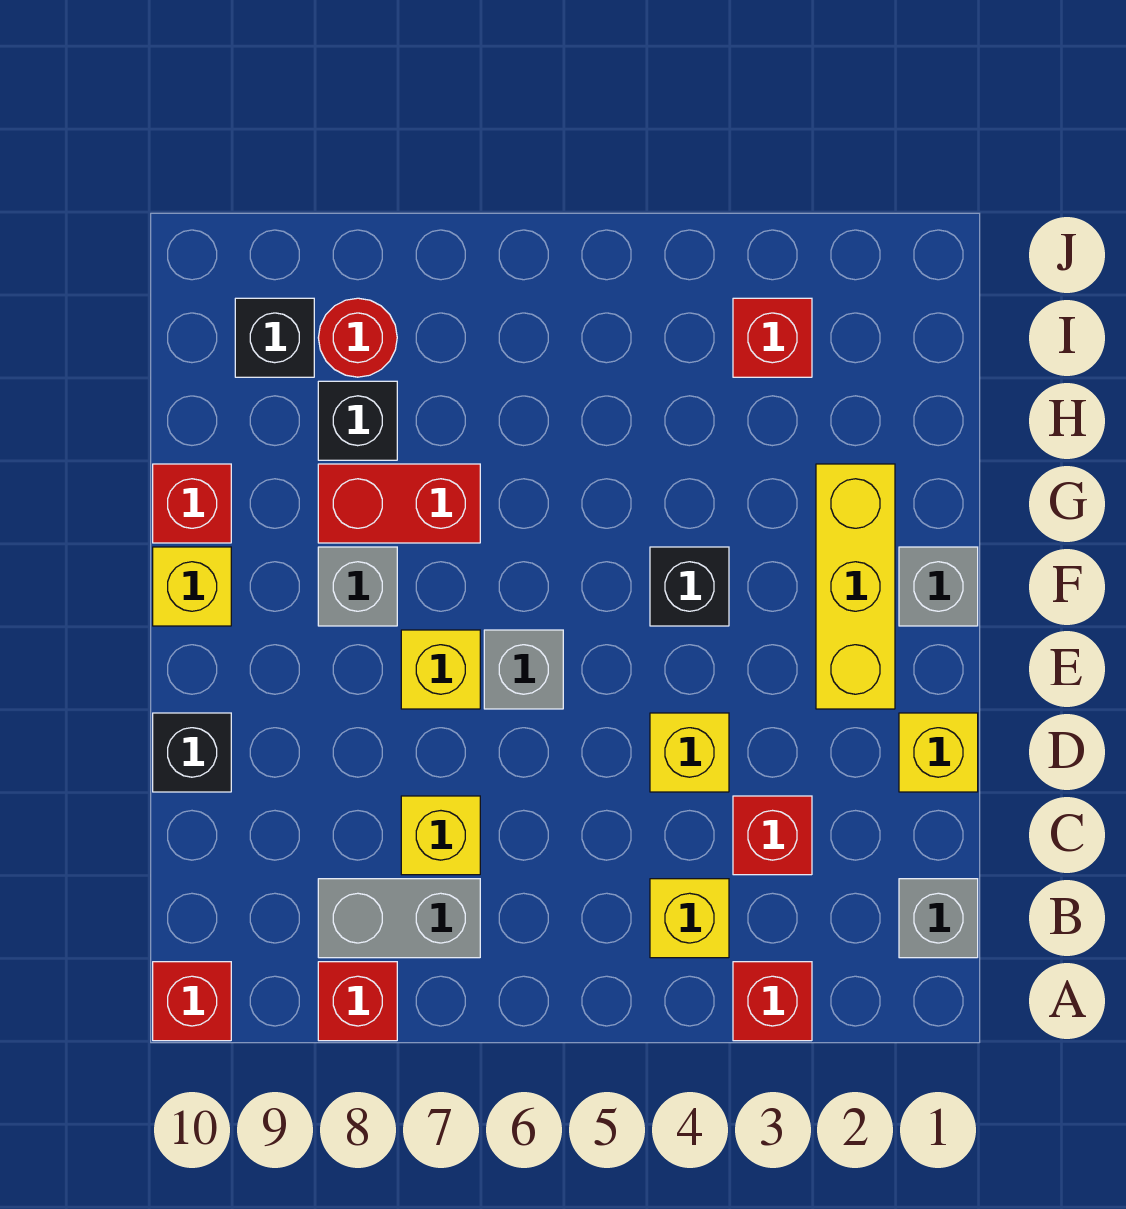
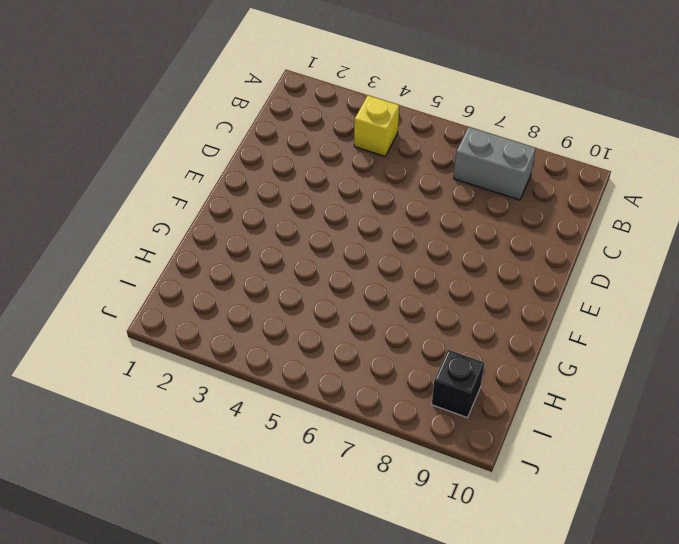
none -> red brick A3 level 1
none -> red brick A8 level 1
none -> red brick A10 level 1

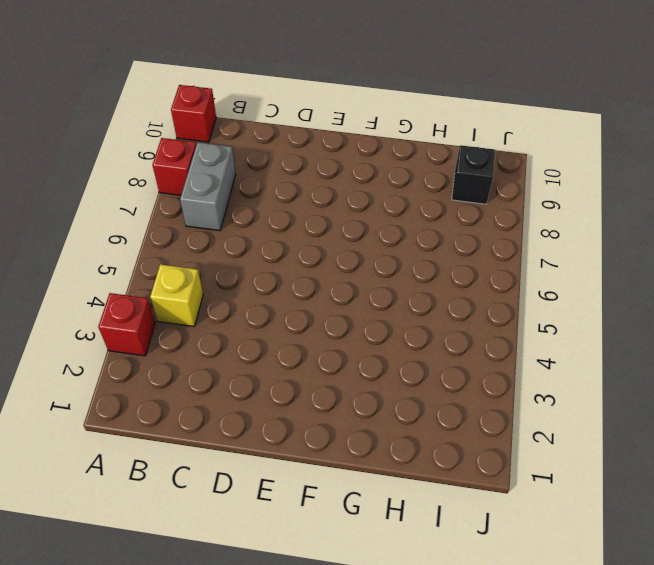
none -> grey brick B1 level 1
none -> red brick C3 level 1
none -> yellow brick C7 level 1

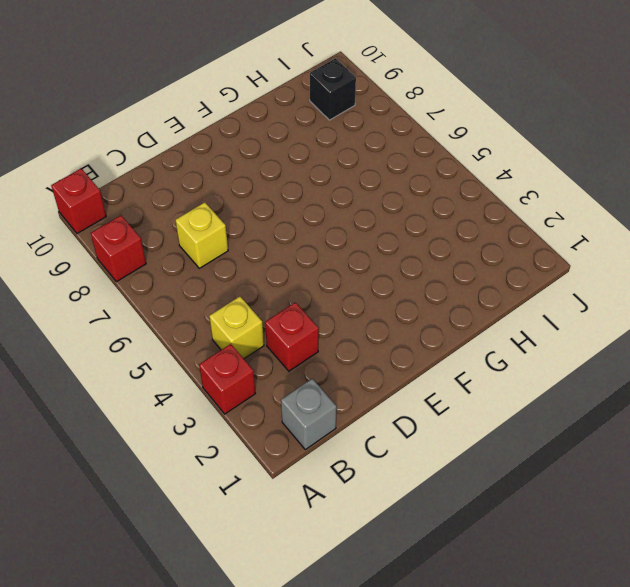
none -> grey brick B7:B8 level 1
none -> yellow brick D1 level 1
none -> yellow brick D4 level 1

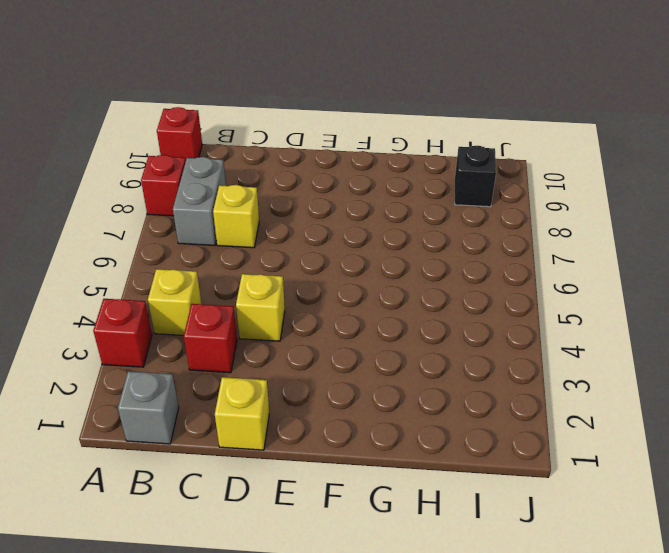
none -> black brick D10 level 1
none -> yellow brick E2:G2 level 1
none -> grey brick E6 level 1

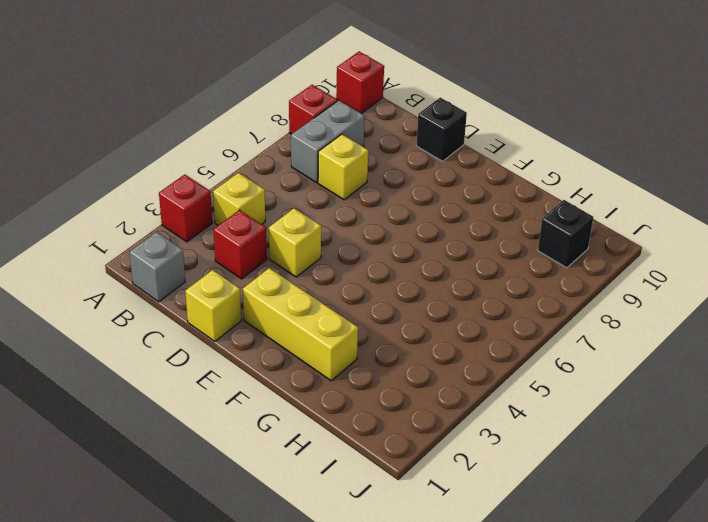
none -> grey brick E6 level 1
none -> yellow brick E7 level 1
none -> grey brick F1 level 1

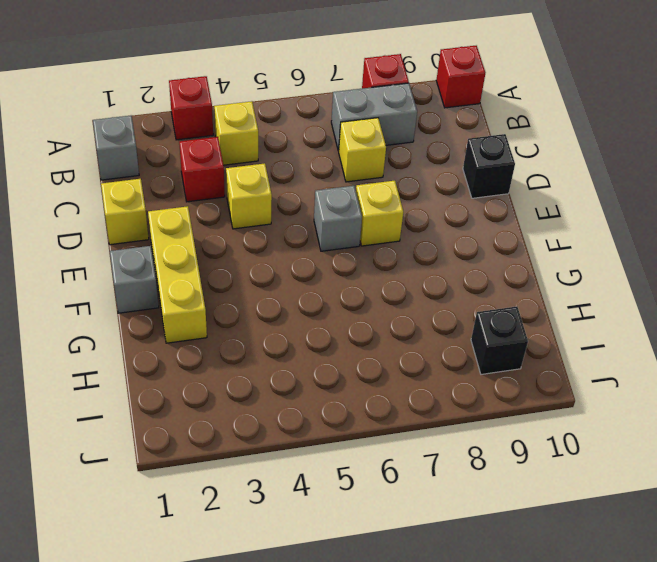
none -> black brick F4 level 1
none -> grey brick F8 level 1
none -> yellow brick F10 level 1

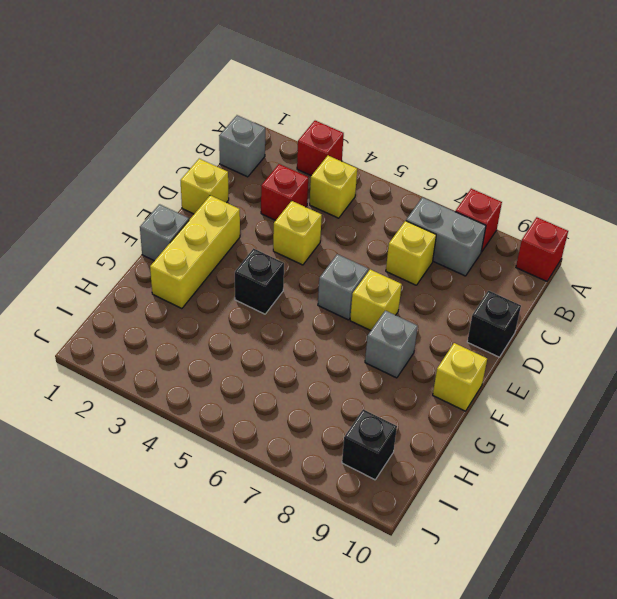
none -> red brick G7:G8 level 1
none -> red brick G10 level 1
none -> black brick H8 level 1

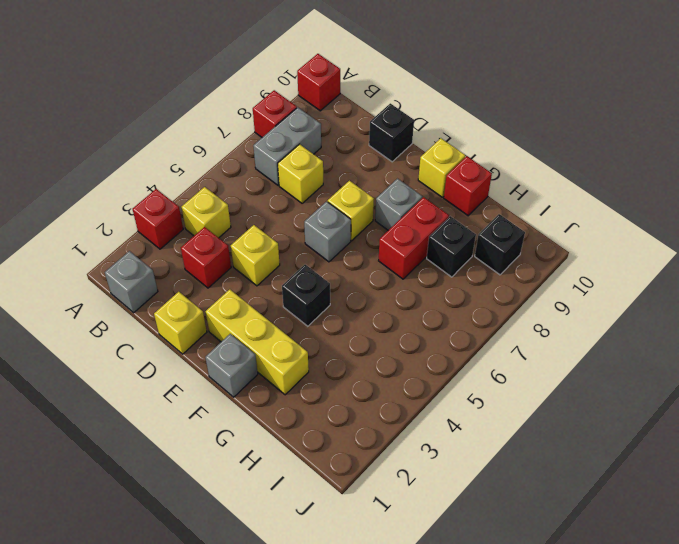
none -> red brick I3 level 1
none -> red round brick I8 level 1

